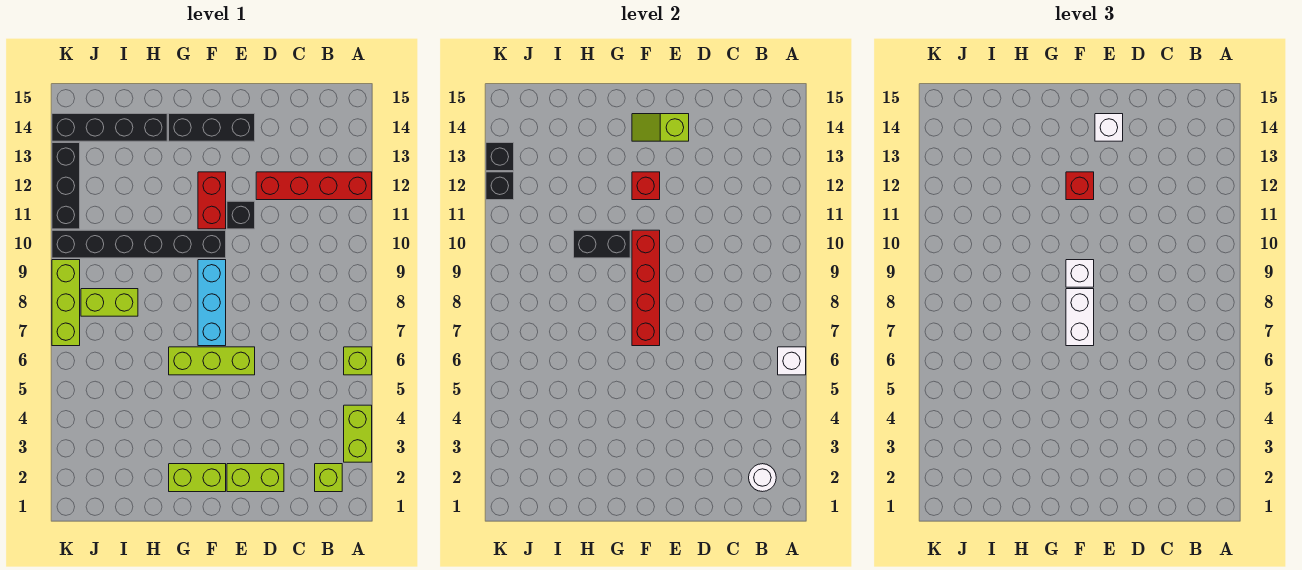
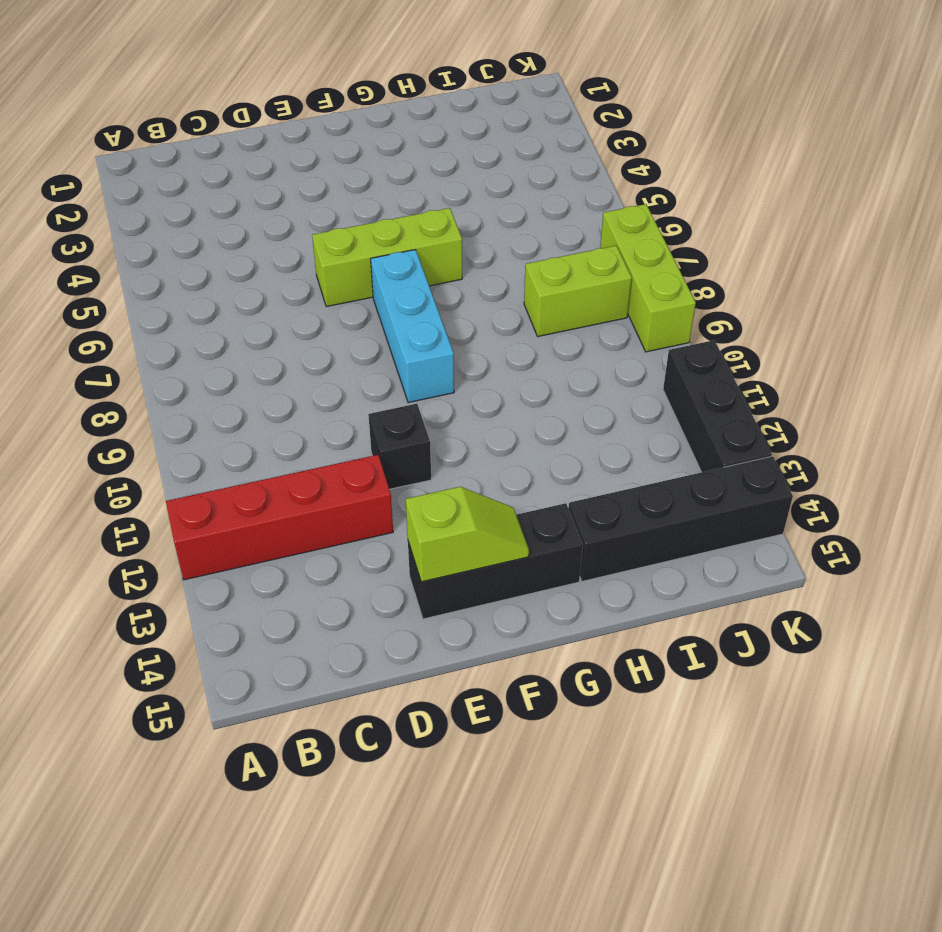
none -> lime brick A3:A4 level 1
none -> lime brick A6 level 1
none -> lime brick B2 level 1

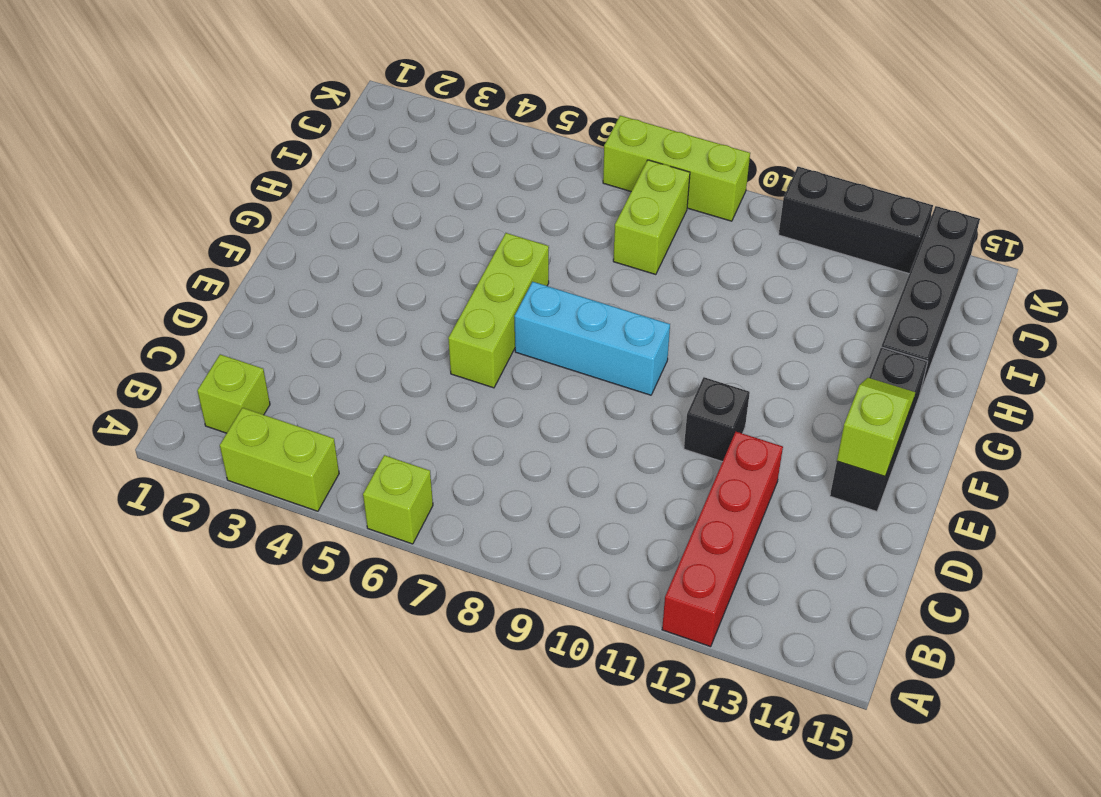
none -> lime brick D2:E2 level 1
none -> lime brick F2:G2 level 1
none -> black brick F10:K10 level 1

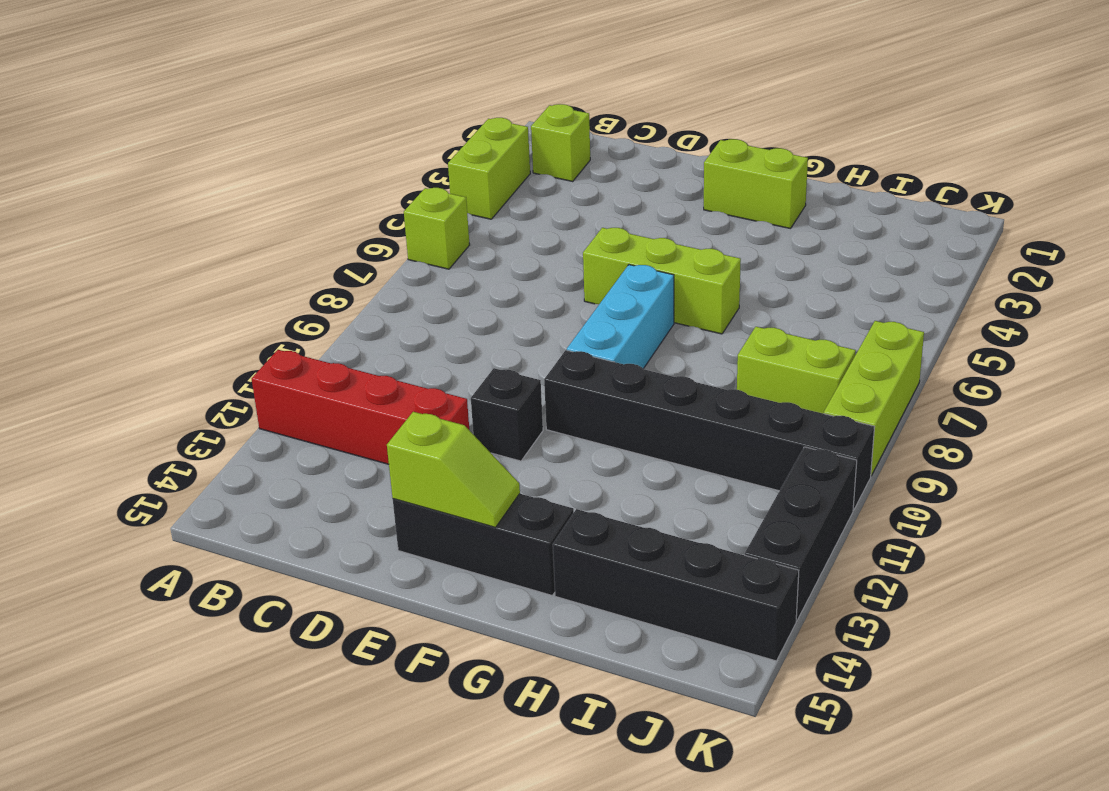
none -> lime brick D2:E2 level 1
none -> red brick F11:F12 level 1
none -> white brick A6 level 2

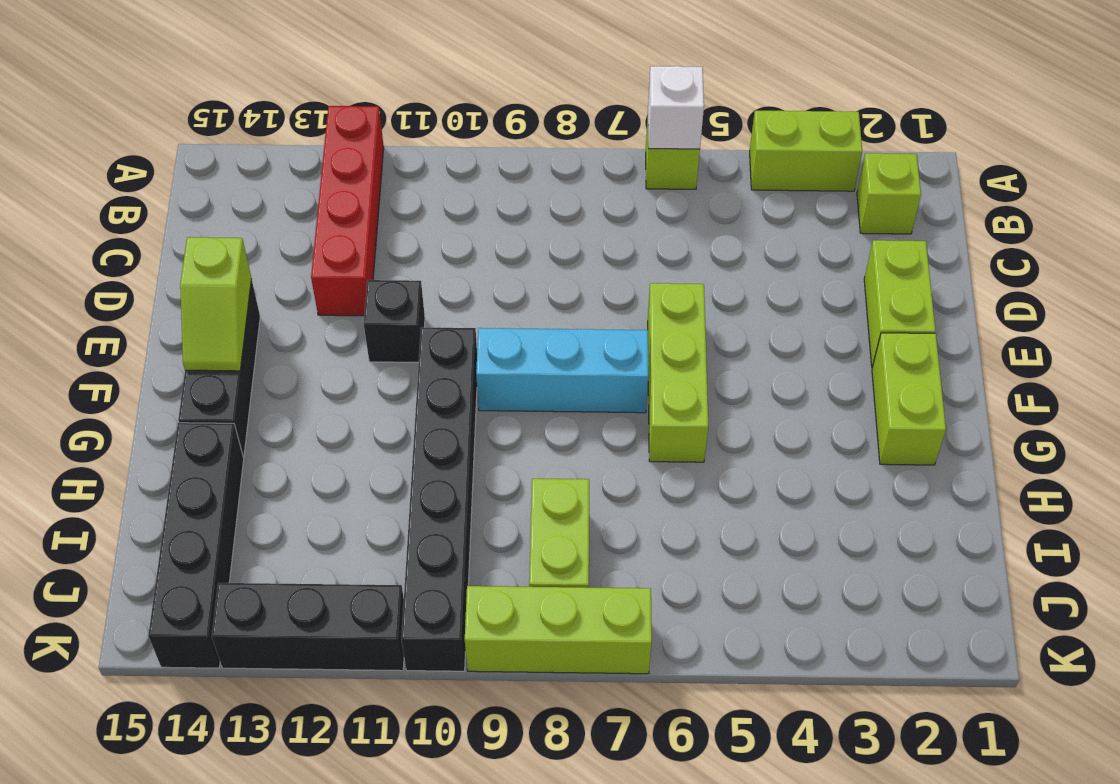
none -> red brick F11:F12 level 1
none -> white round brick B2 level 2
none -> red brick F7:F10 level 2

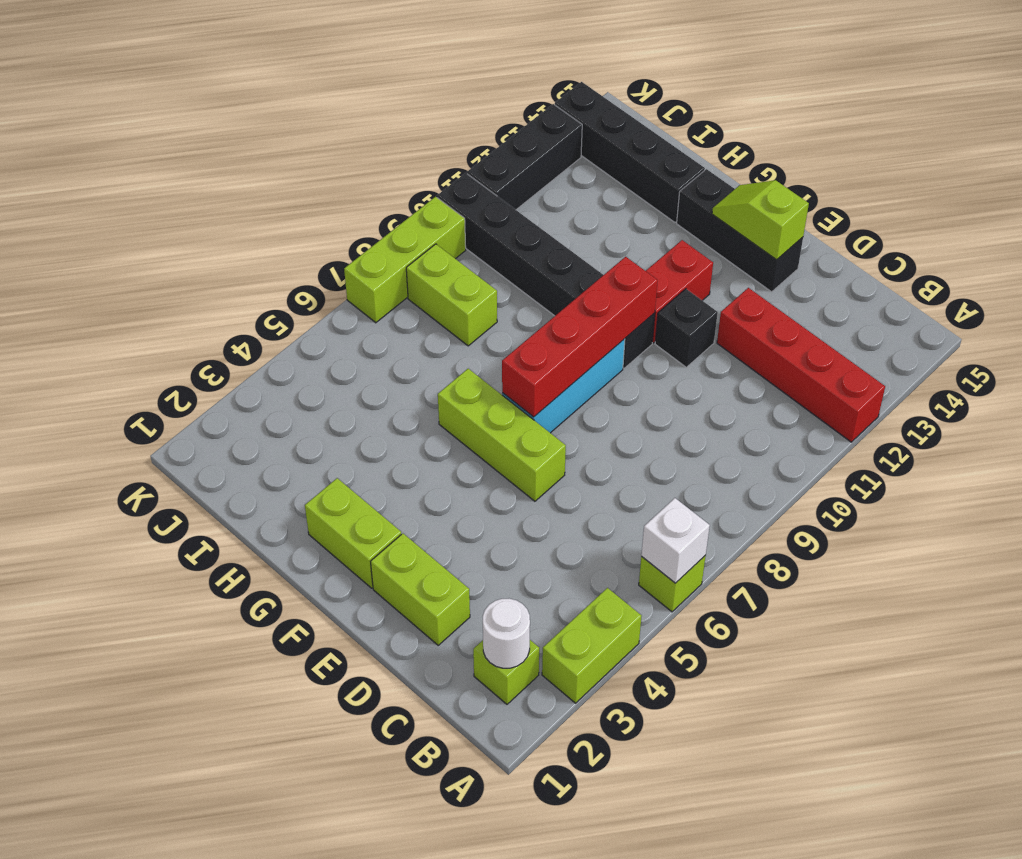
none -> red brick F12 level 2
none -> black brick G10:H10 level 2
none -> black brick K12 level 2

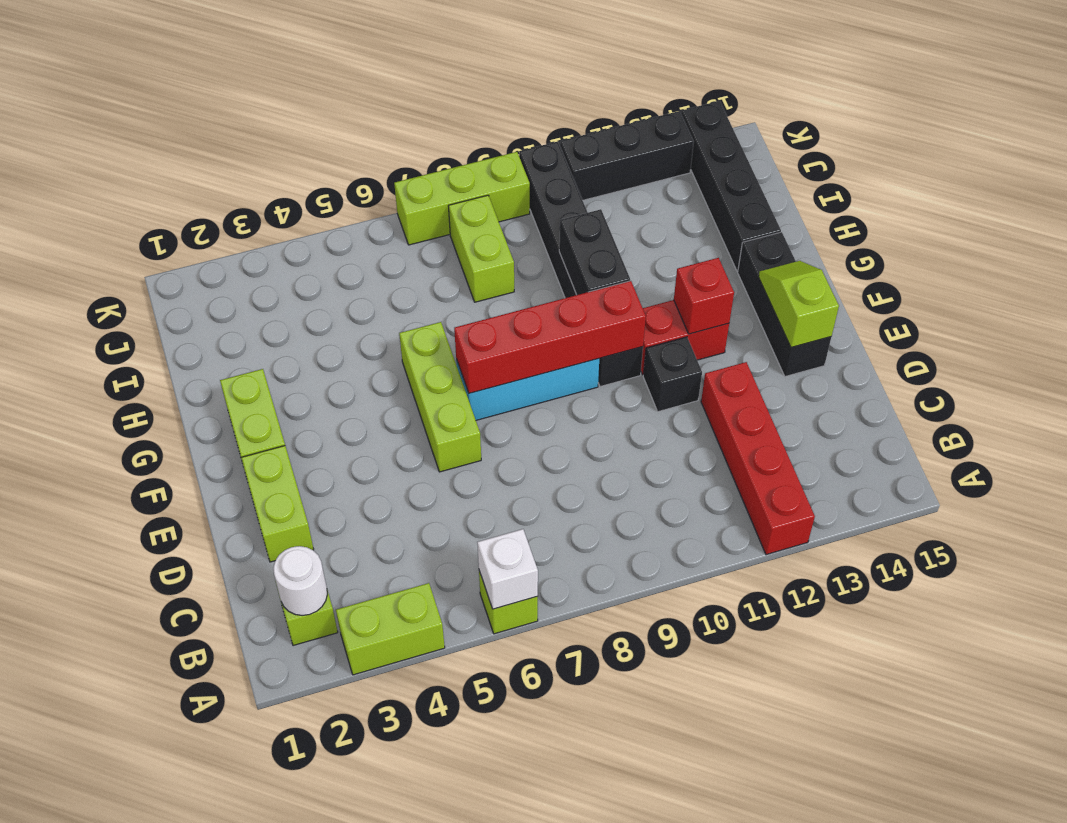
none -> black brick K12 level 2
none -> black brick K13 level 2
none -> white brick E14 level 3

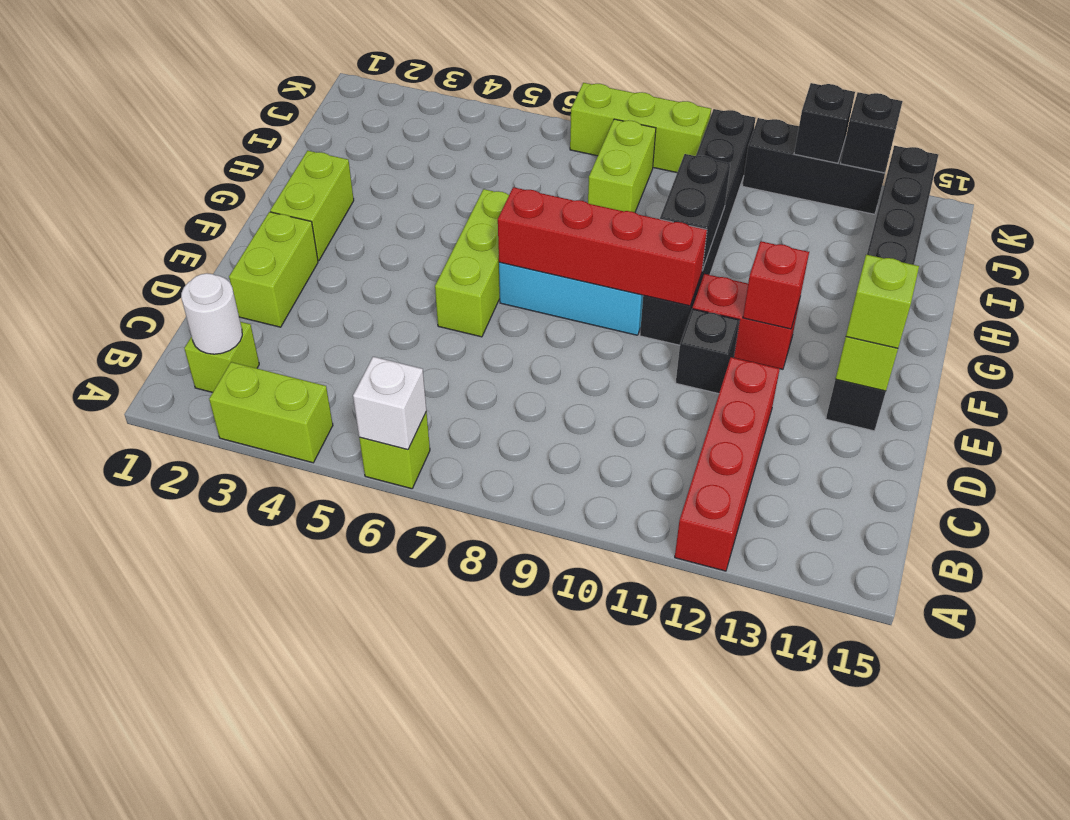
lime brick E14 level 3 -> white brick E14 level 3
none -> white brick F7:F8 level 3
none -> white brick F9 level 3
none -> red brick F12 level 3

